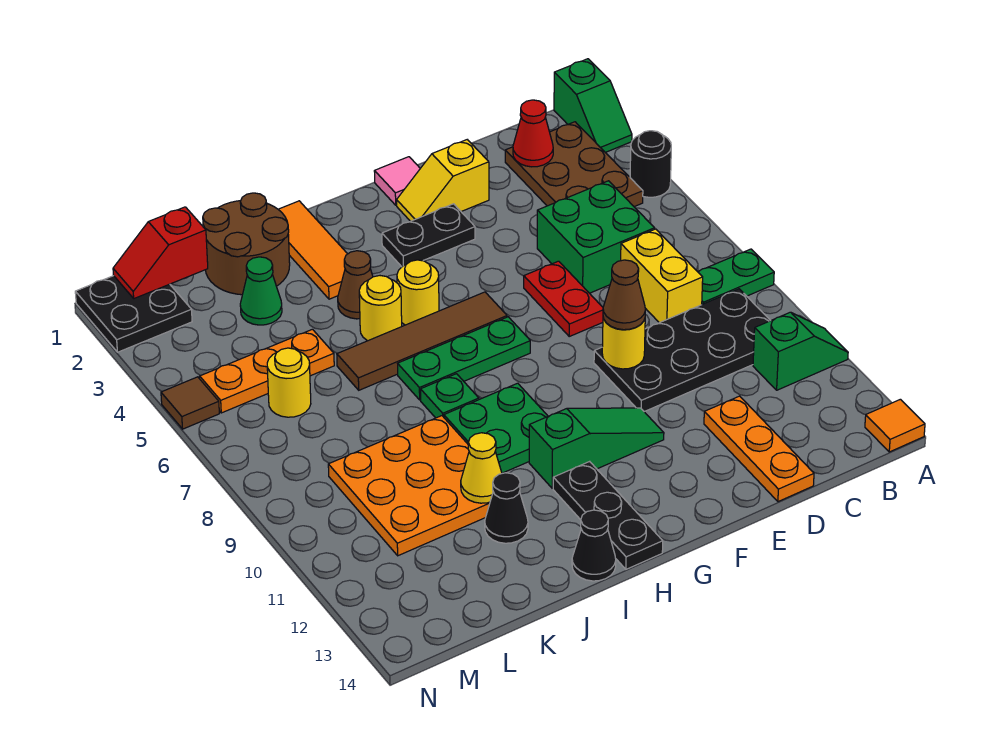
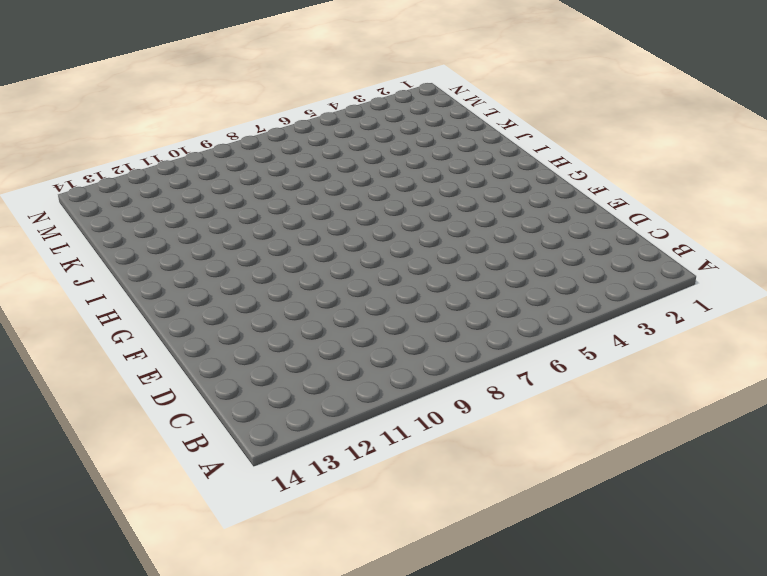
none -> green slope A1:A2 level 1 top 1
none -> black round brick A4 level 1
none -> green plate A8:B8 level 1
none -> green slope A11:B11 level 1 top B

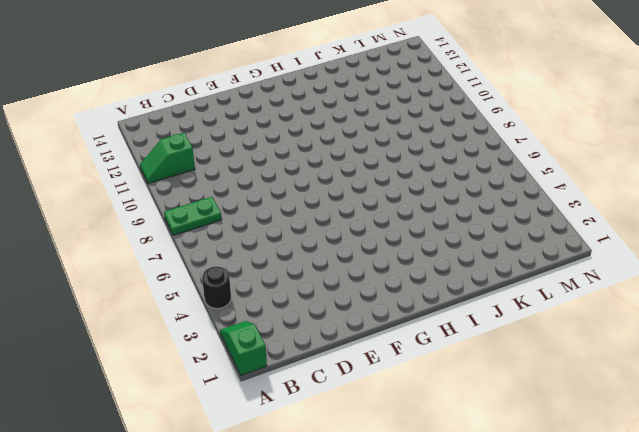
none -> orange tile A14 level 1
none -> brown plate B2:C4 level 1
none -> black plate B9:E10 level 1
none -> green brick C5:D6 level 1

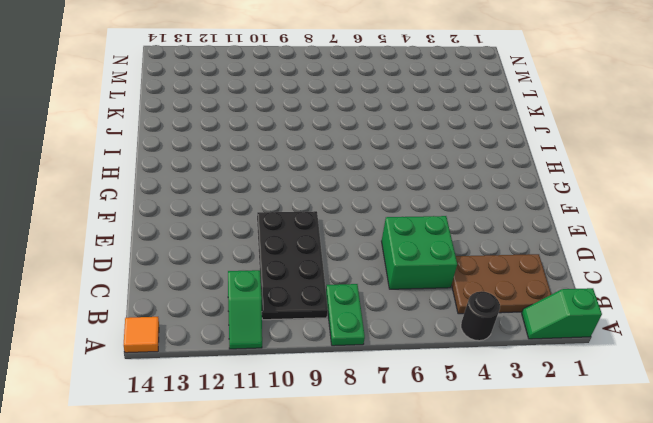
none -> yellow brick C7:C8 level 1
none -> orange plate D12:D14 level 1
none -> yellow slope E2:F2 level 1 top E
none -> red plate E6:E7 level 1

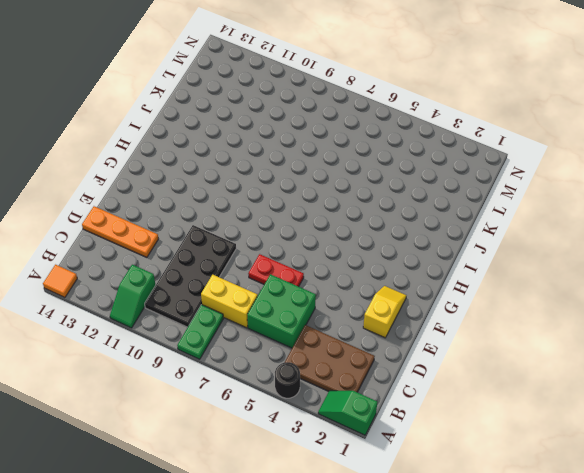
none -> pink tile F1 level 1
none -> black plate F3:G3 level 1
none -> green slope F11:H11 level 1 top H
none -> brown tile G6:J6 level 1

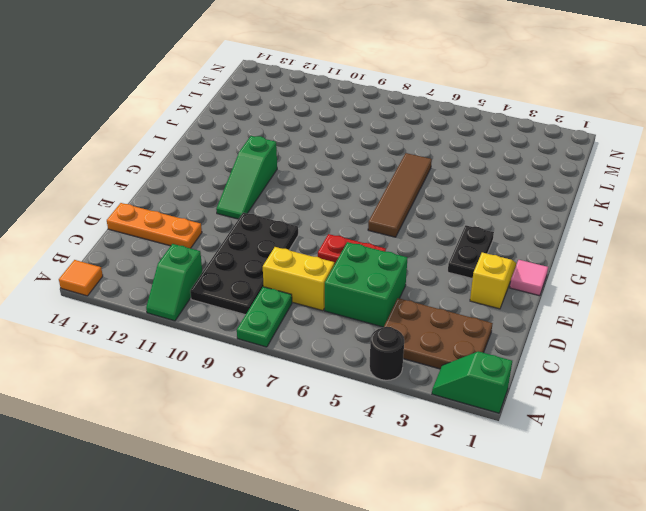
none -> green plate G7:I7 level 1
none -> yellow round brick H5 level 1
none -> green plate H9:I10 level 1
none -> black plate H12:H14 level 1

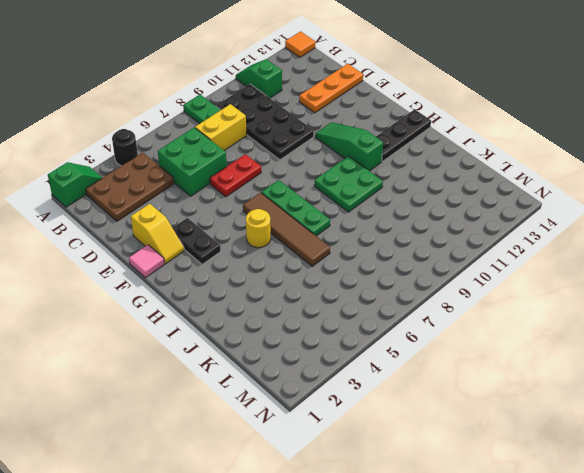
none -> orange tile I1:I3 level 1
none -> brown cone I4 level 1
none -> yellow round brick I5 level 1
none -> green plate I8 level 1

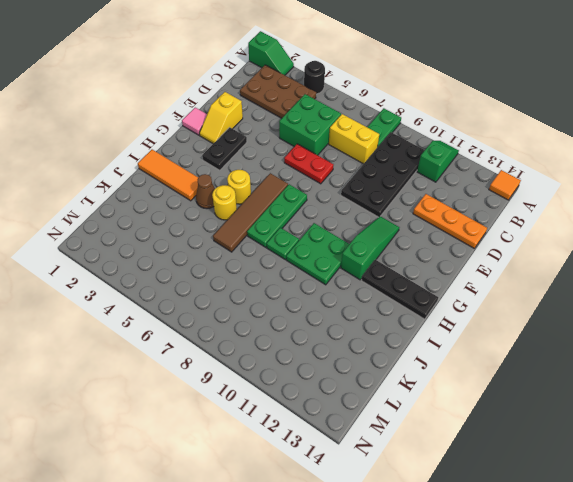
none -> black cone I14 level 1
none -> brown round brick J1:K2 level 1
none -> orange plate J9:L11 level 1
none -> black cone J12 level 1

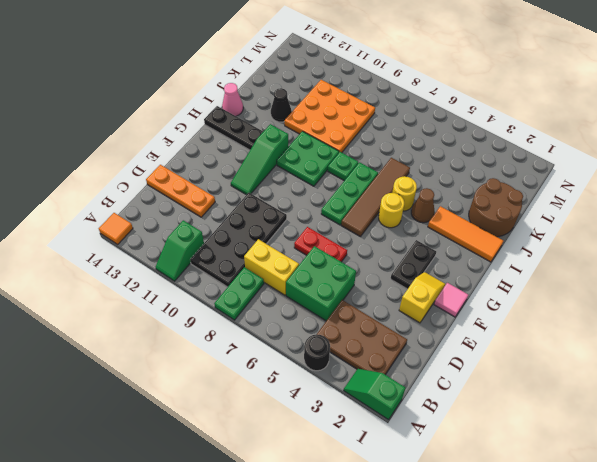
pink cone I14 level 1 -> black cone I14 level 1
none -> green cone K3 level 1
none -> orange plate K5:M5 level 1
none -> yellow round brick L6 level 1
none -> black plate M1:N2 level 1

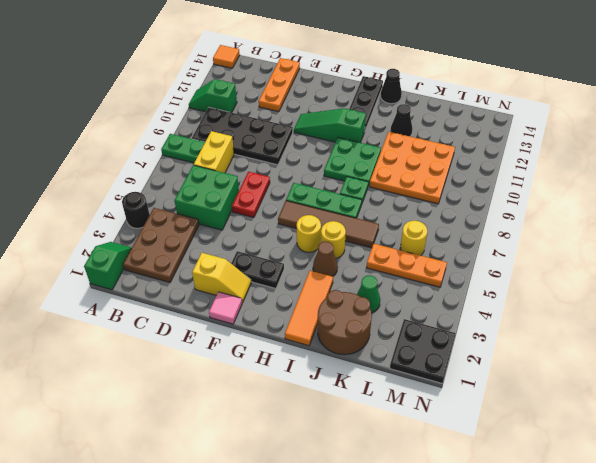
none -> brown tile N5 level 1
none -> red cone C2 level 2
none -> yellow round brick E9 level 2
none -> yellow cone J11 level 2

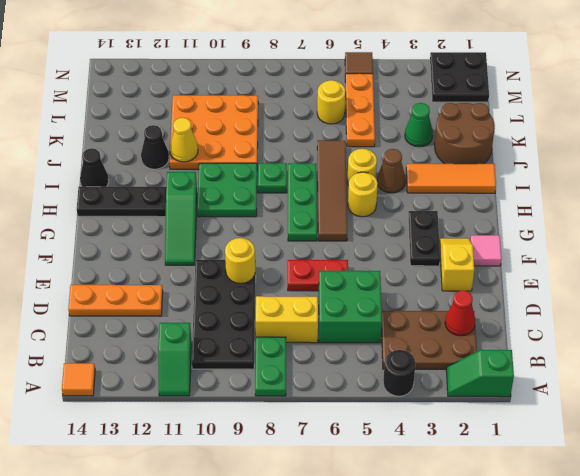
none -> red slope L1:M1 level 2 top L
none -> brown cone E9 level 3

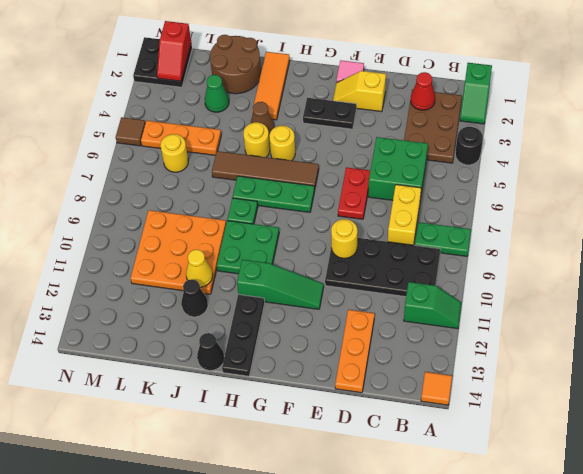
red slope M1:M2 level 2 top 1 -> red slope L1:M1 level 2 top L
none -> brown cone E9 level 3

